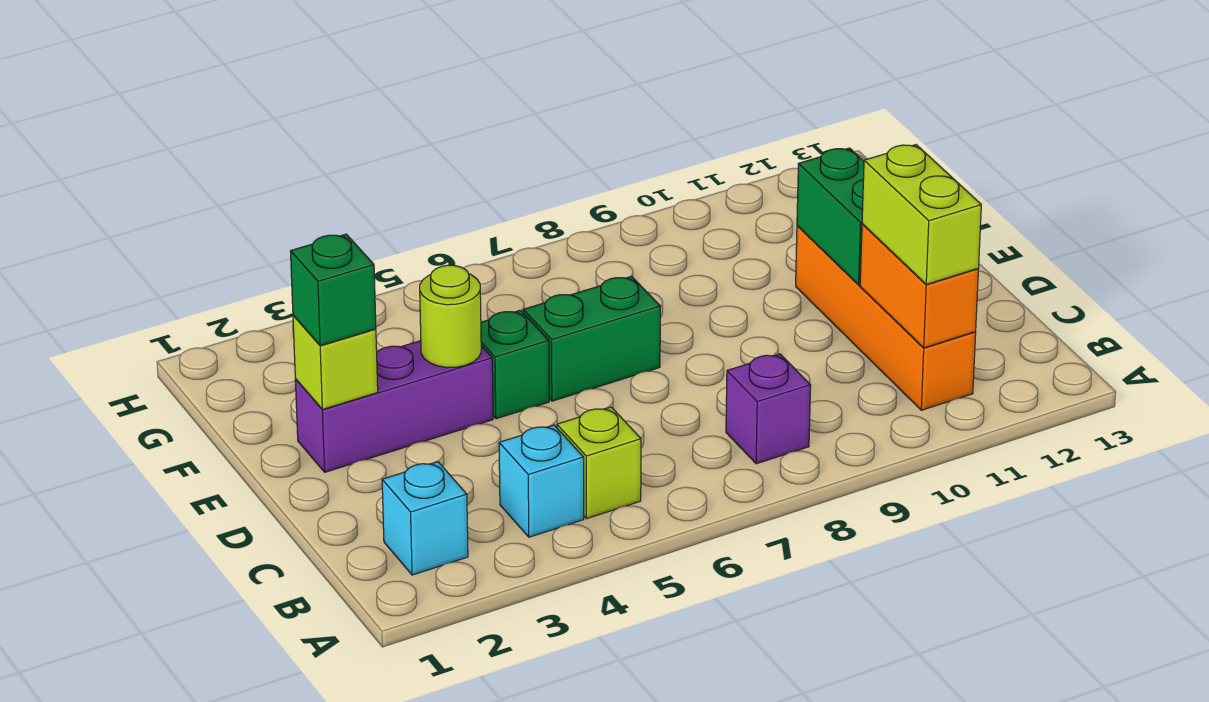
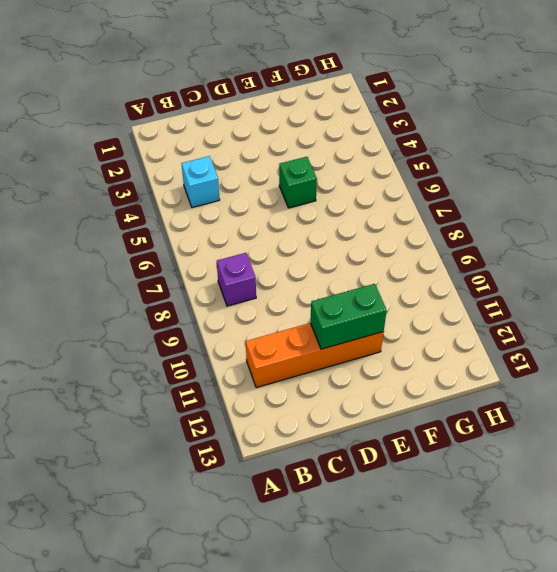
none -> cyan brick B2 level 1
none -> lime brick B5 level 1
none -> purple brick E2:E4 level 1

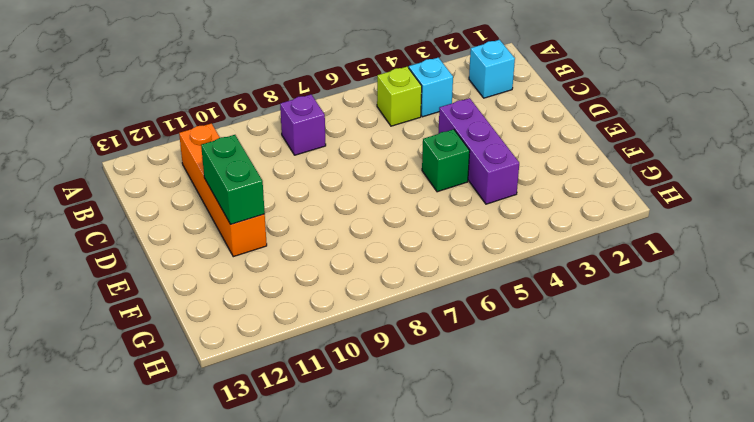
purple brick D4:F4 level 1 -> purple brick E2:E4 level 1
none -> green brick E6:E7 level 1
none -> orange brick B11:C11 level 2
none -> lime brick E2 level 2

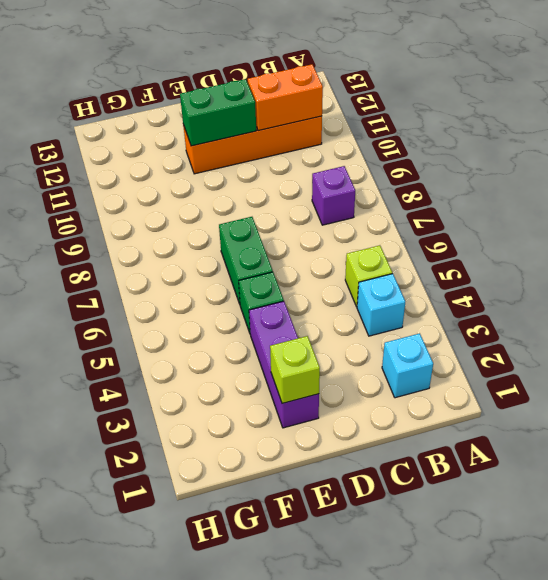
none -> lime round brick E4 level 2
none -> lime brick B11:C11 level 3
none -> green brick E2 level 3

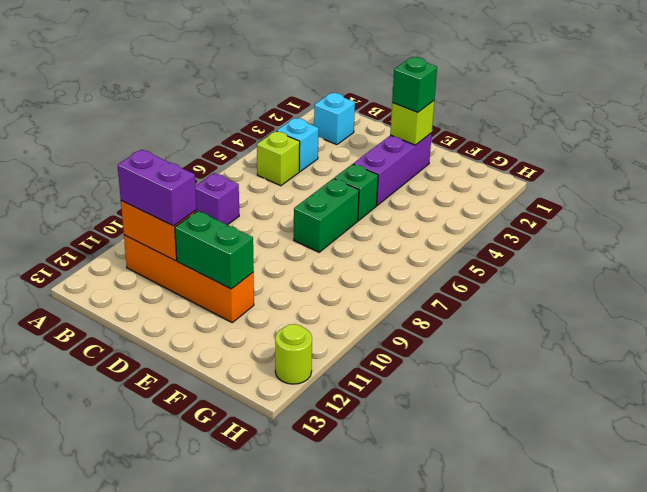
purple brick B11:C11 level 3 -> lime brick B11:C11 level 3
lime round brick H12 level 1 -> lime round brick E4 level 2

